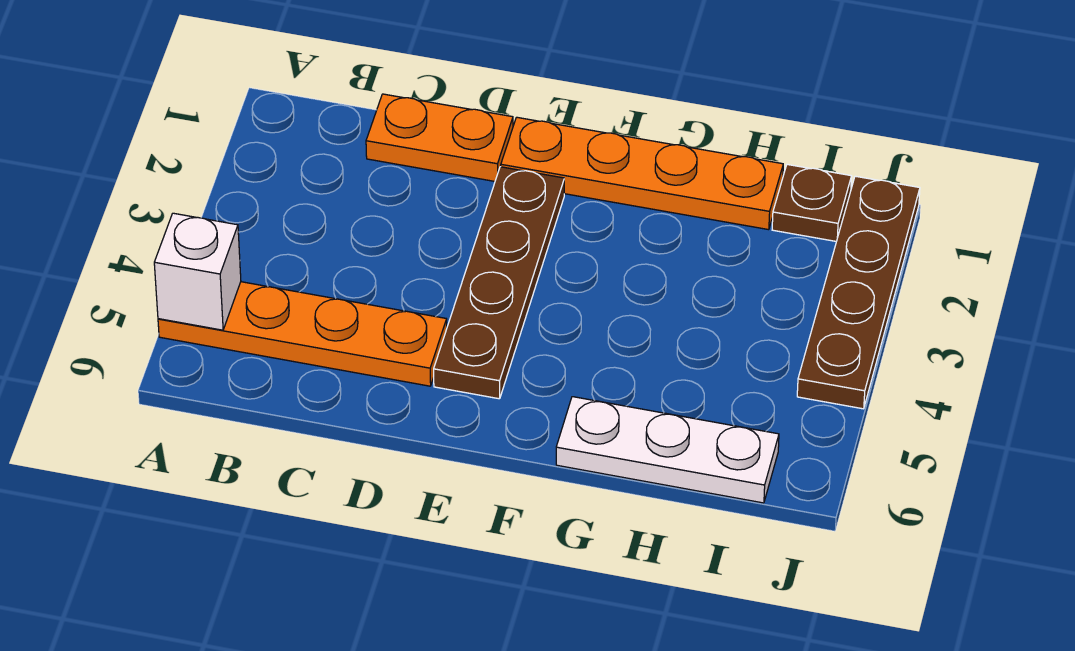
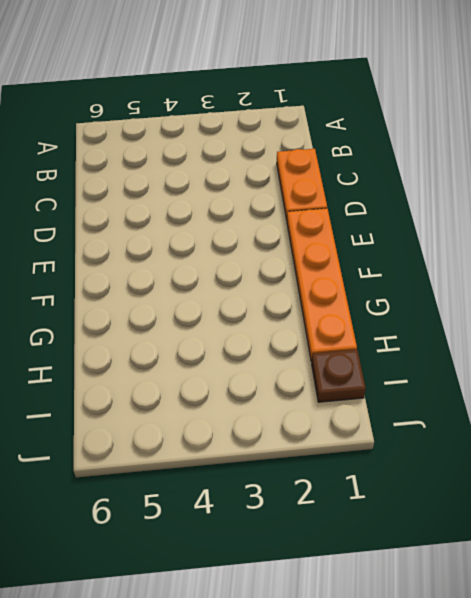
none -> orange plate A5:D5 level 1
none -> brown plate E2:E5 level 1

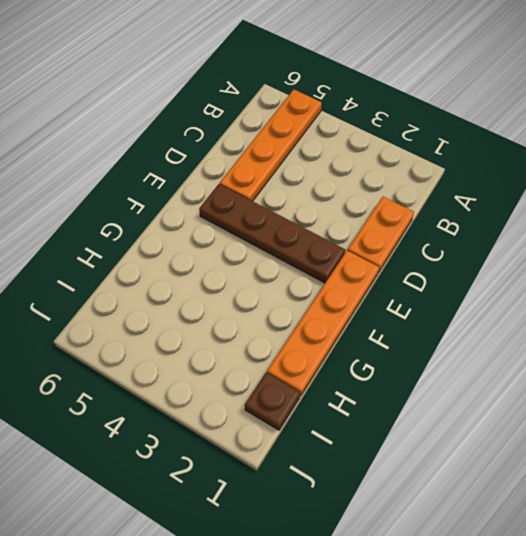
none -> white plate G6:I6 level 1
none -> brown plate J1:J4 level 1

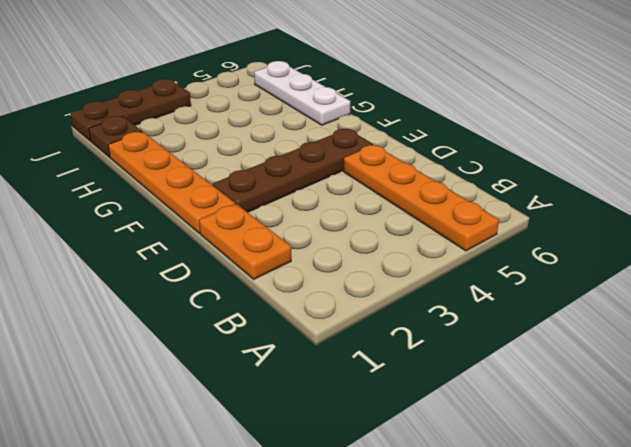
brown plate J1:J3 level 1 -> brown plate J1:J4 level 1
none -> white brick A5 level 2

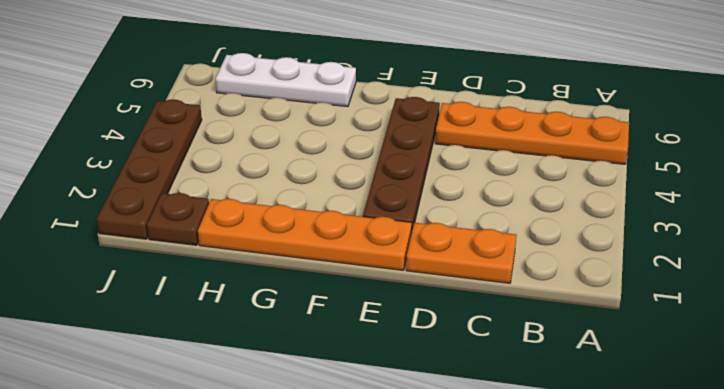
none -> white brick A5 level 2

